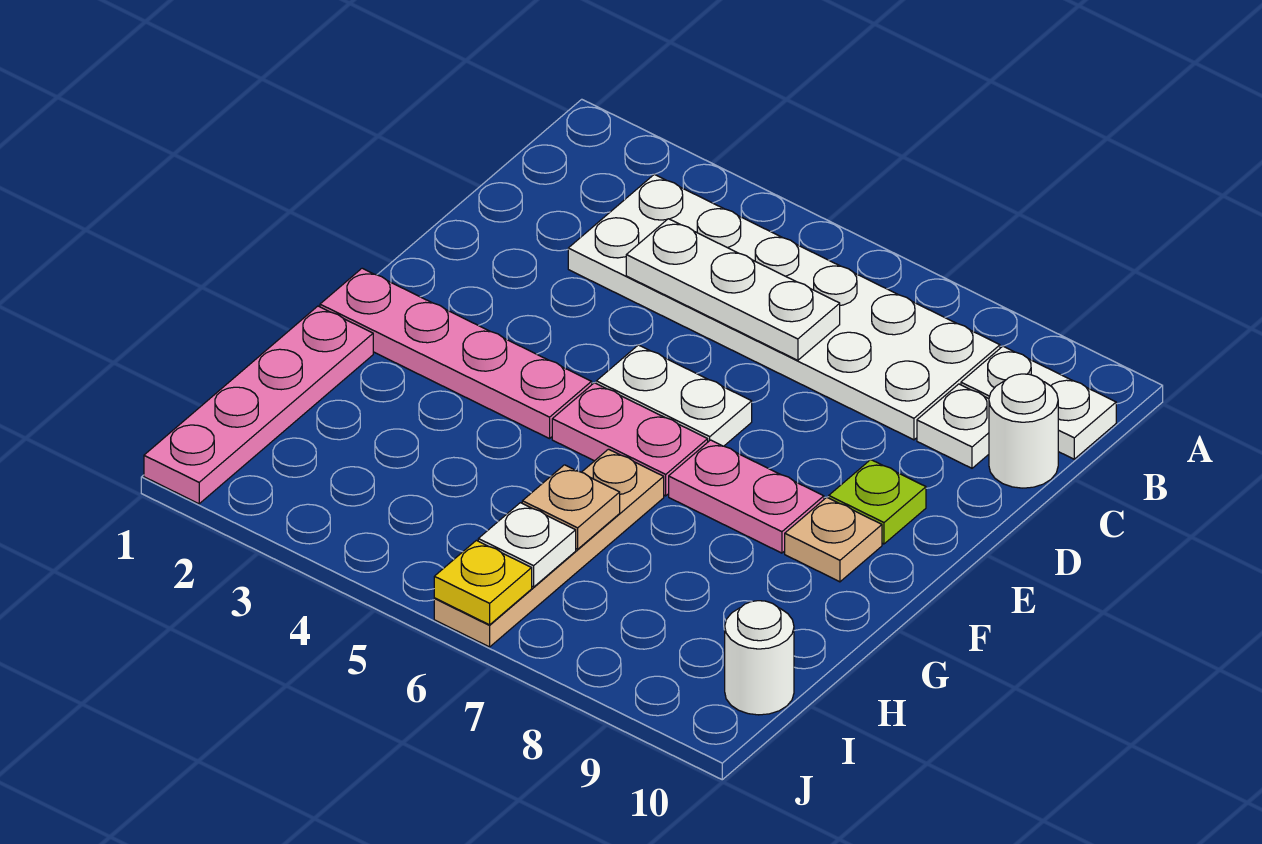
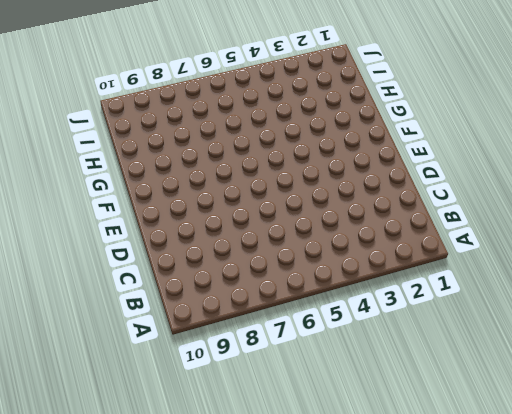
none -> white plate B3:C8 level 1
none -> white plate B9:B10 level 1
none -> white plate C9 level 1

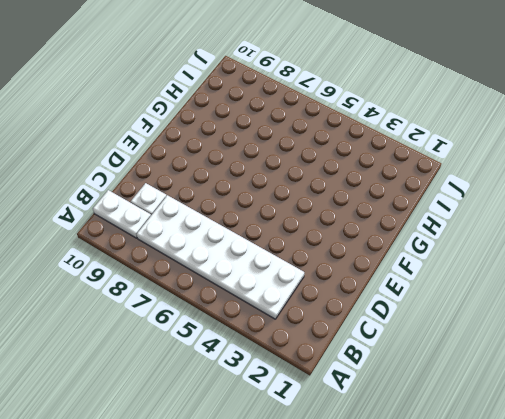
none -> white round brick C10 level 1
none -> white plate E5:E6 level 1
none -> lime plate E9 level 1

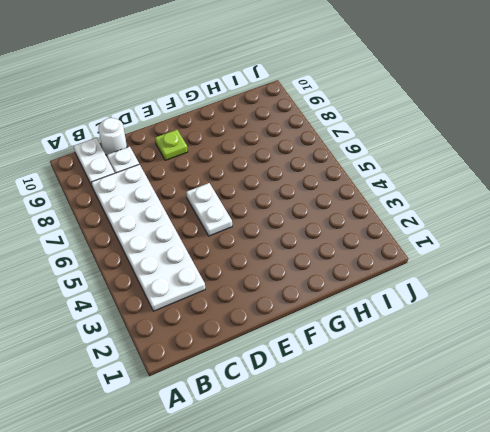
none -> pink plate F1:F4 level 1
none -> pink plate F5:F6 level 1
none -> pink plate F7:F8 level 1

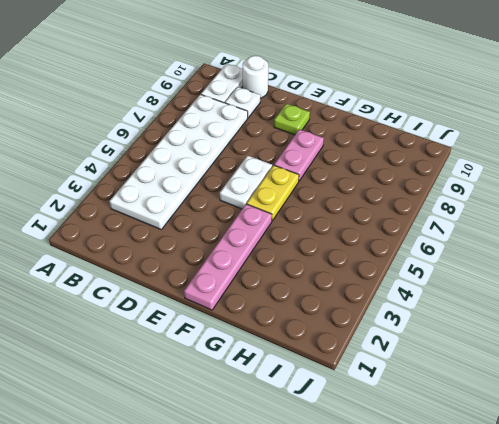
yellow plate F5:F6 level 1 -> pink plate F5:F6 level 1
none -> tan plate F9 level 1
none -> pink plate G1:J1 level 1
none -> tan plate G6:J6 level 1

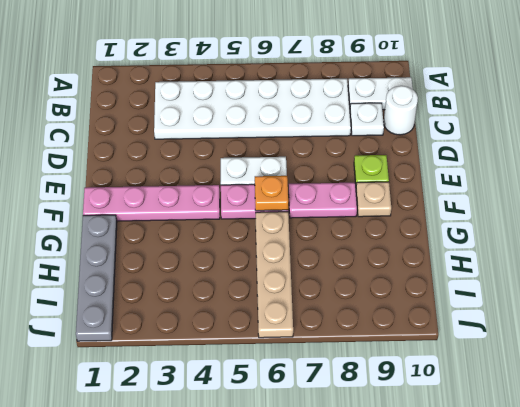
orange plate F6 level 2 -> none
grey plate G1:J1 level 1 -> pink plate G1:J1 level 1
none -> white round brick I10 level 1
none -> white plate C4:C6 level 2
none -> tan plate H6 level 2

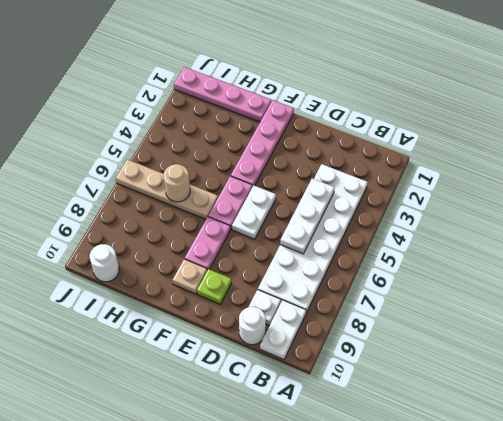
tan round brick H6 level 2 -> tan plate H6 level 2
none -> white plate I6 level 2
none -> yellow plate J6 level 2

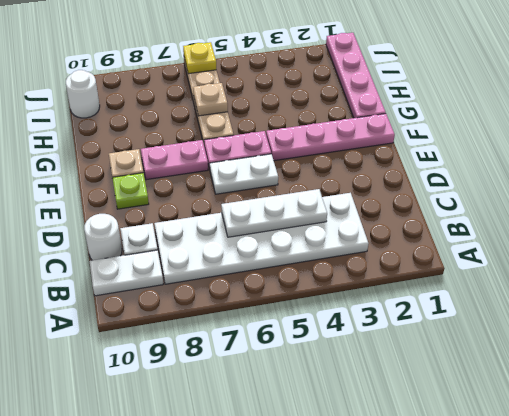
none -> white plate I6 level 2

